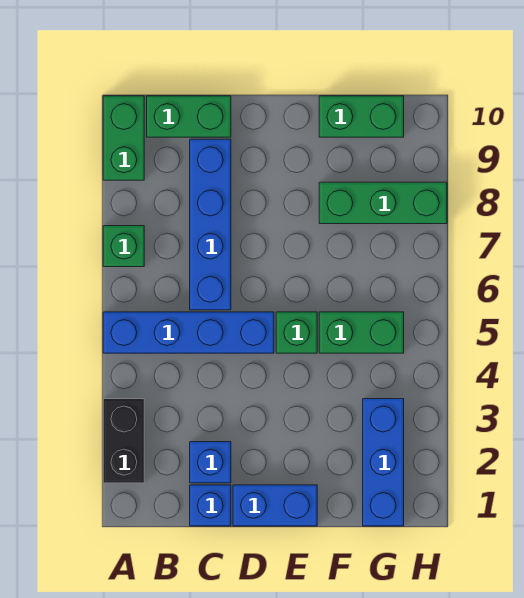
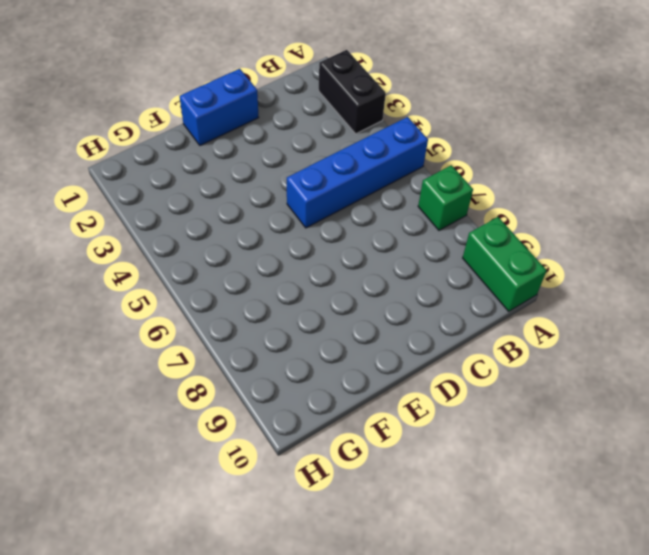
none -> green brick B10:C10 level 1
none -> blue brick C1 level 1
none -> blue brick C2 level 1

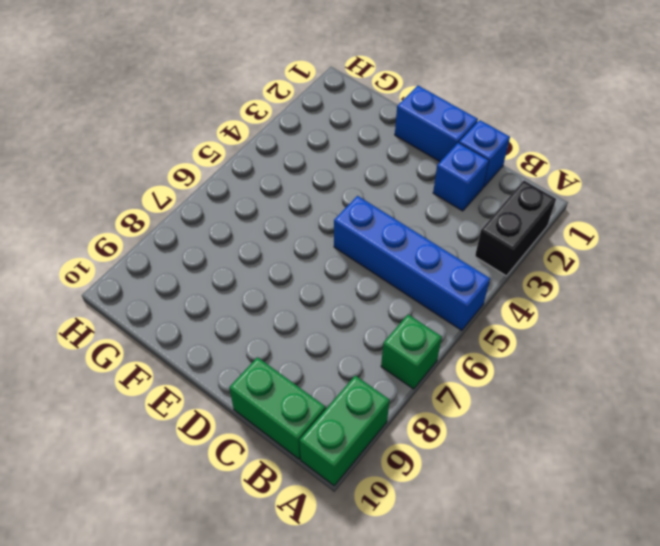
none -> blue brick C6:C9 level 1
none -> green brick E5 level 1
none -> green brick F5:G5 level 1

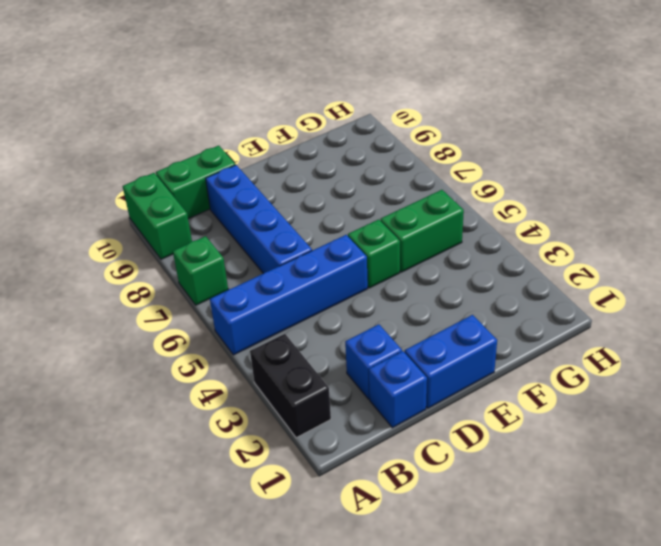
none -> green brick F8:H8 level 1
none -> green brick F10:G10 level 1
none -> blue brick G1:G3 level 1

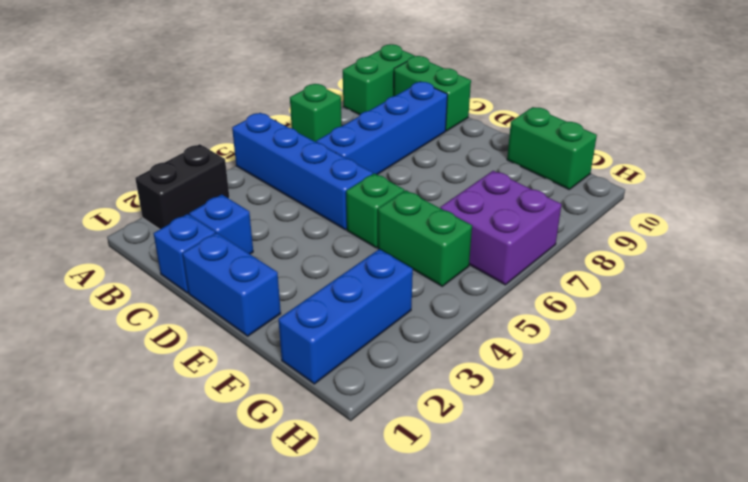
purple brick G6:H7 level 1 -> none
none -> green brick F8:H8 level 1

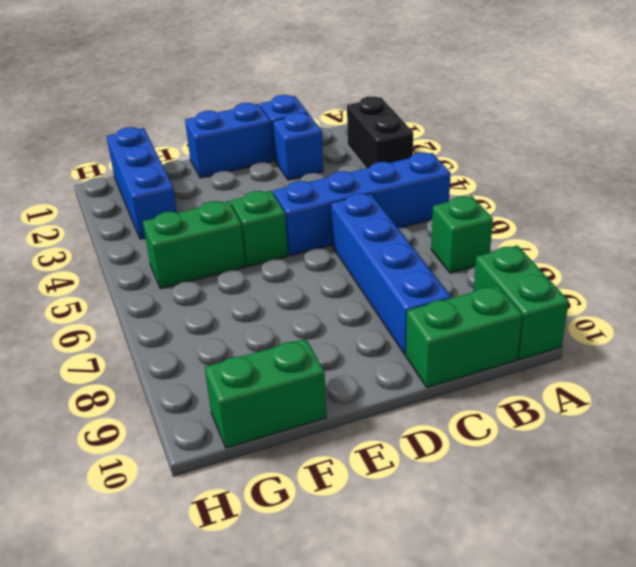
none -> green brick F8:H8 level 1

